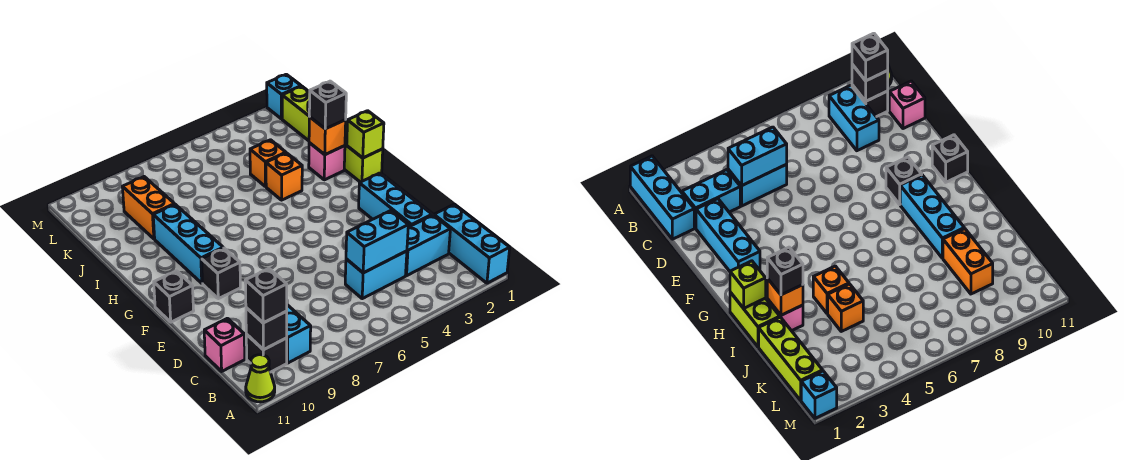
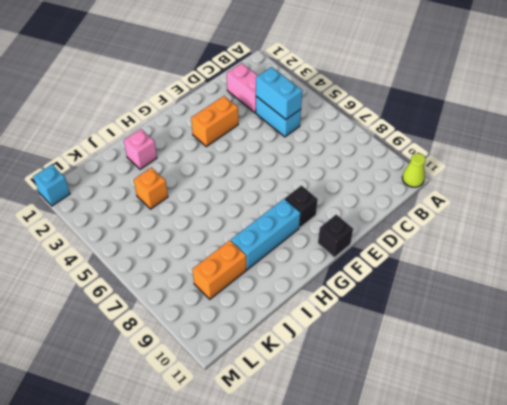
pink brick C2:C3 level 1 -> cyan brick C2:C3 level 1
orange brick E3:F3 level 1 -> none
none -> cyan brick A1:C1 level 1
none -> cyan brick B9:C9 level 1
none -> black brick B10 level 1

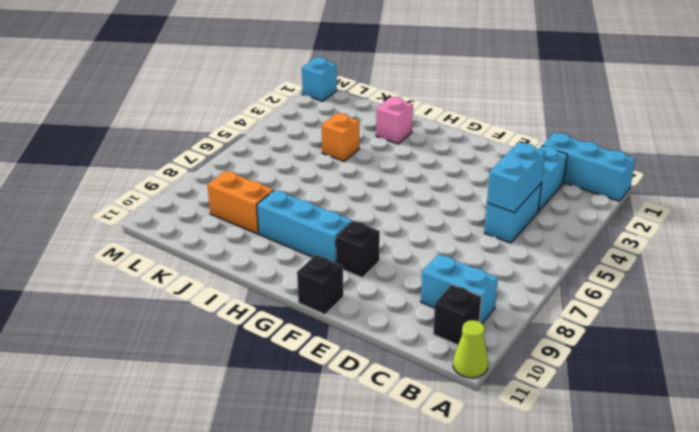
none -> pink brick C11 level 1
none -> cyan brick D2:F2 level 1
none -> lime brick H1:I1 level 1

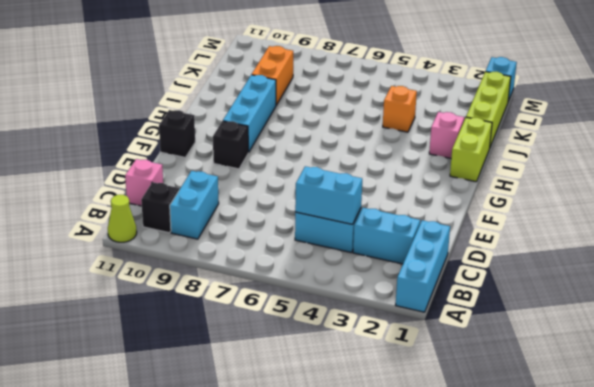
none -> cyan brick D2:F2 level 1
none -> orange brick I4 level 1
none -> black brick B10 level 2

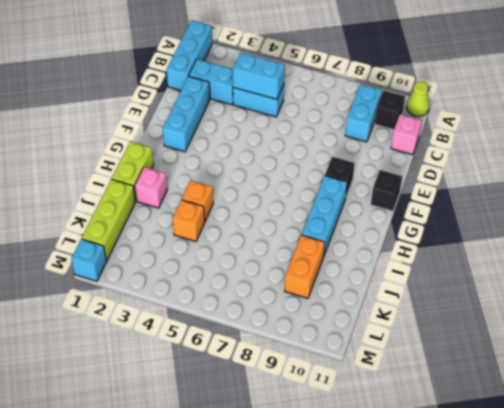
none -> black brick B10 level 2
none -> lime brick H1 level 2
none -> orange brick I2 level 2

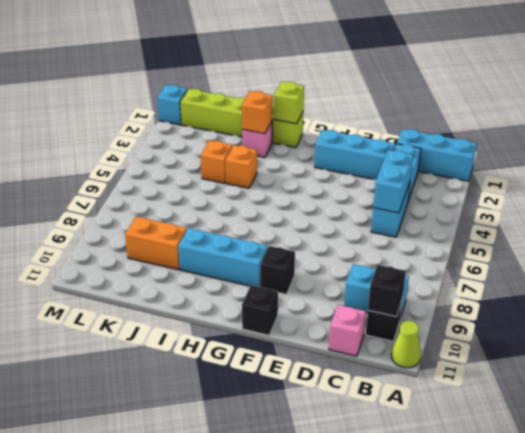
none -> black brick B10 level 3
none -> black brick I2 level 3

